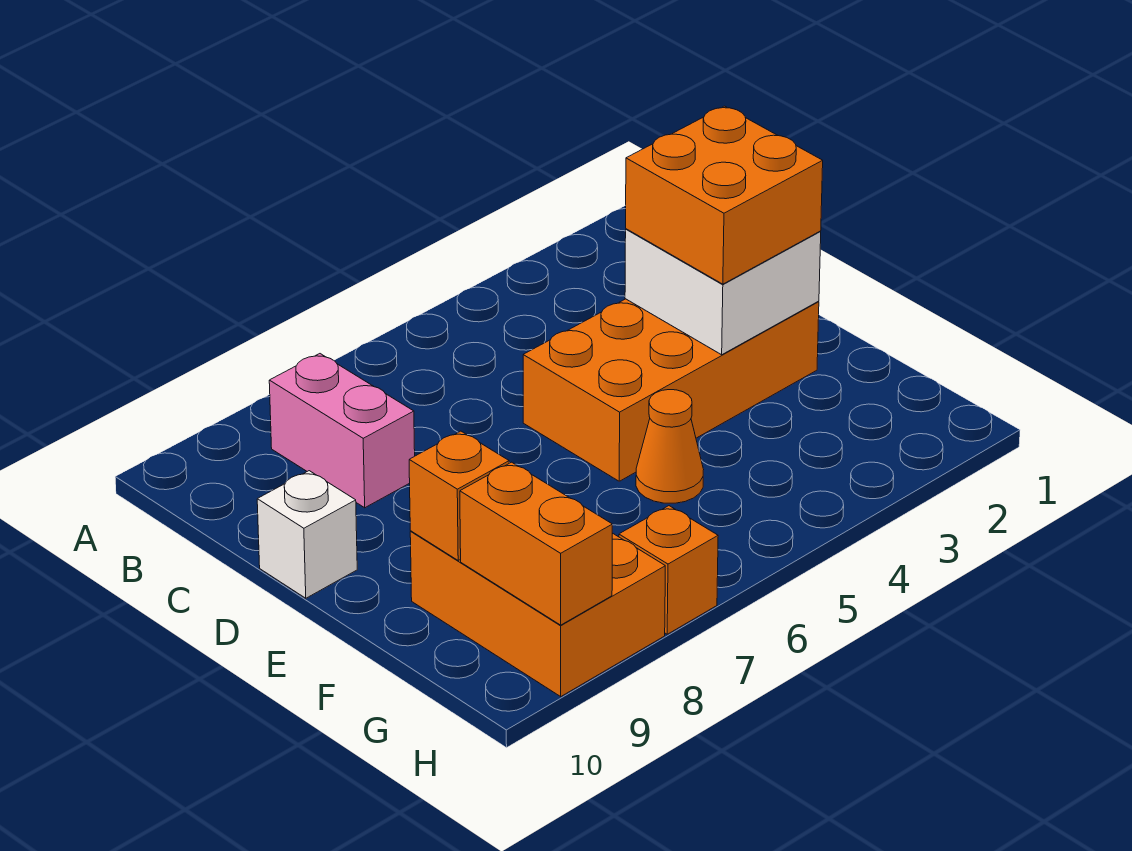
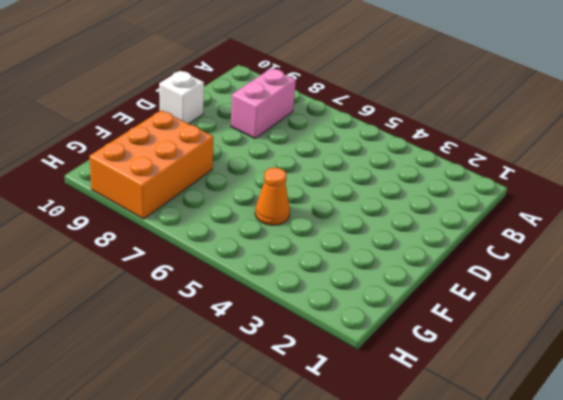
none -> orange brick D2:E5 level 1
none -> orange brick H7 level 1

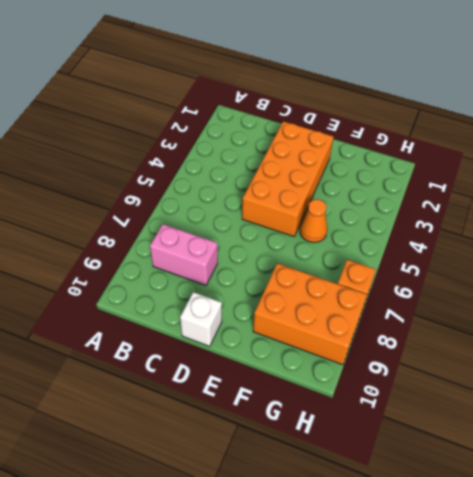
none -> white brick D2:E3 level 2
none -> orange brick F9 level 2

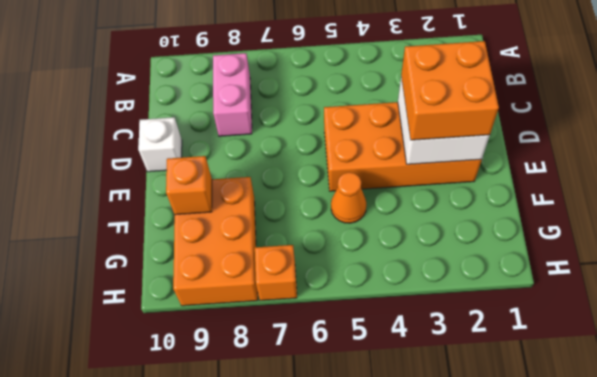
none -> orange brick G9:H9 level 2

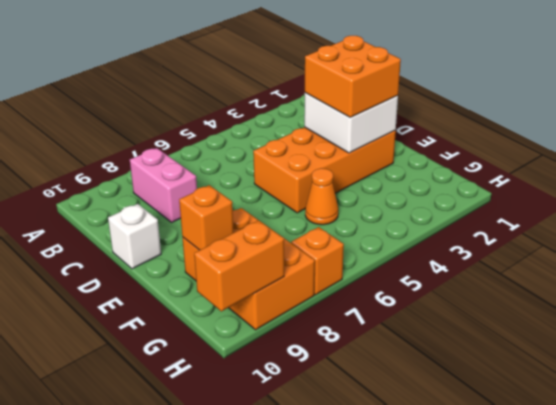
orange brick H9:H10 level 2 -> orange brick G9:H9 level 2

